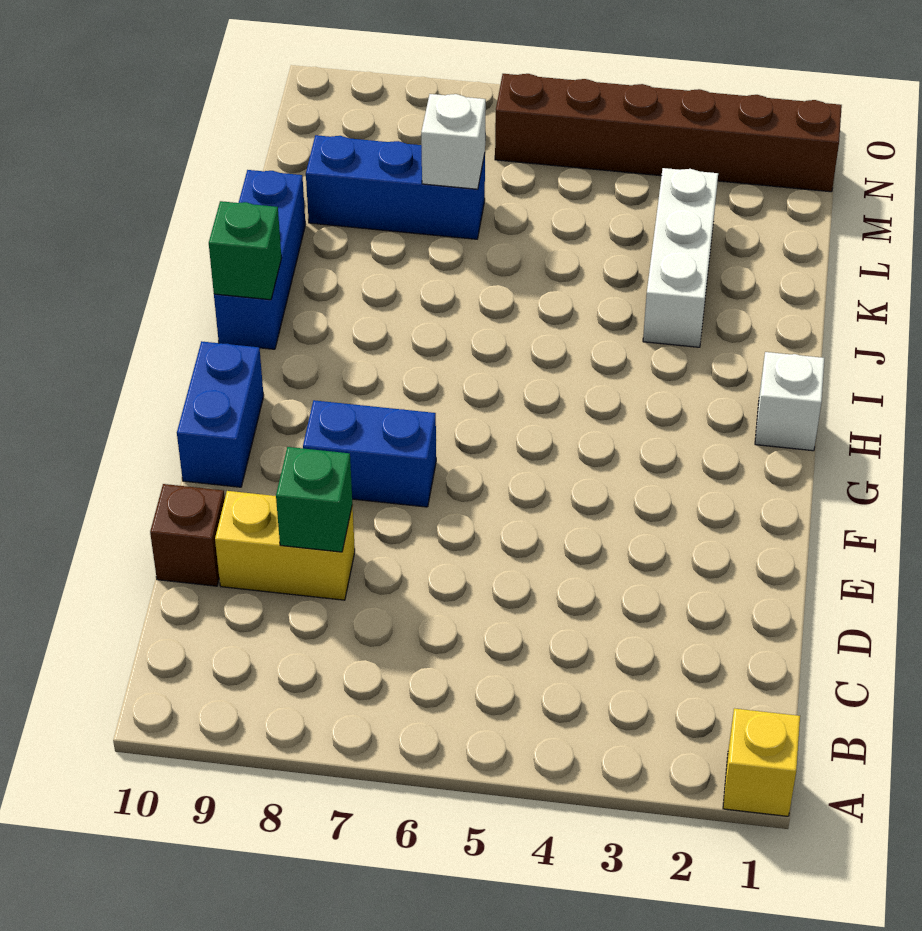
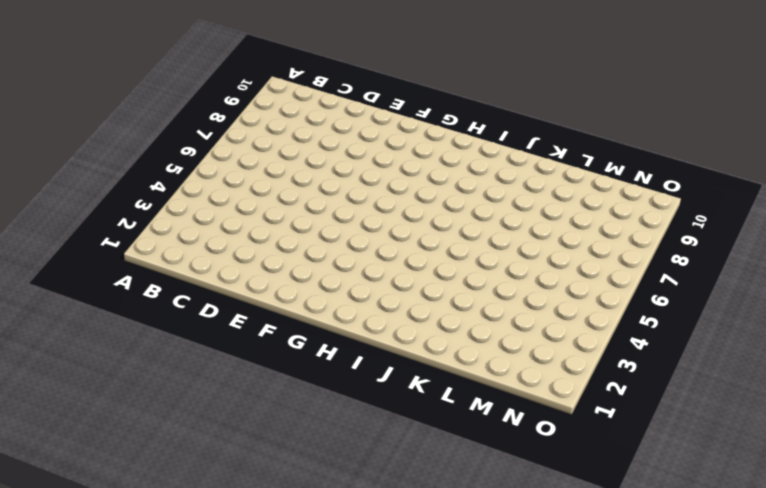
none -> yellow brick A1 level 1
none -> yellow brick D8:D9 level 1
none -> brown brick D10 level 1

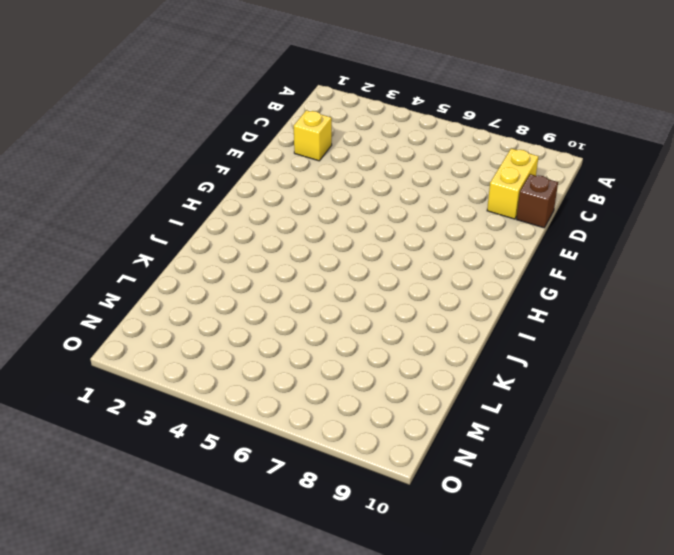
yellow brick C9:D9 level 1 -> yellow brick D8:D9 level 1
yellow brick D2 level 1 -> yellow brick A1 level 1
none -> blue brick F7:F8 level 1
none -> blue brick F10:G10 level 1
none -> white brick H1 level 1

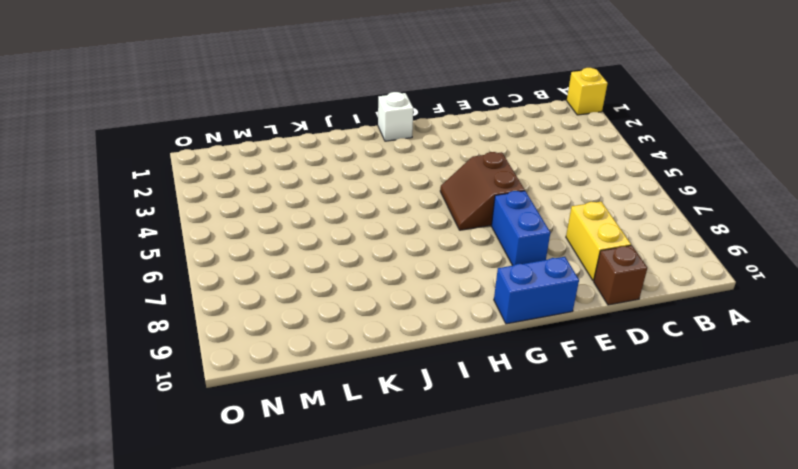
brown slope F5:G6 level 1 top F -> none
none -> blue brick I10:K10 level 1
none -> white brick J3:L3 level 1
none -> blue brick L7:L9 level 1

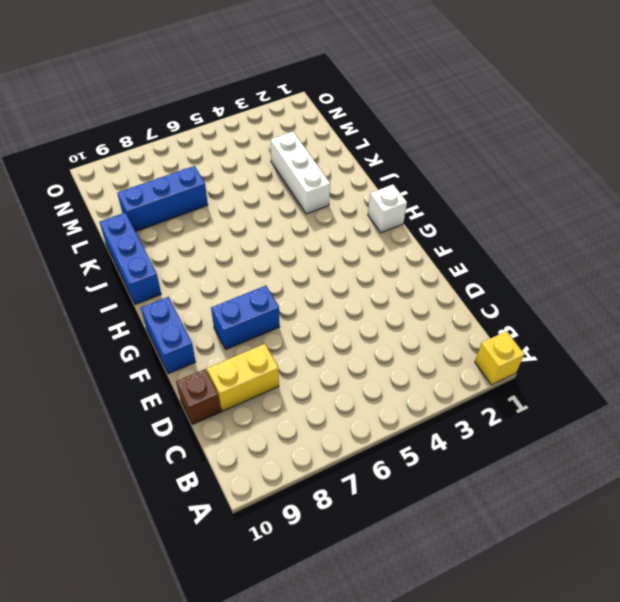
none -> brown brick N1:N6 level 1
none -> green brick D8 level 2
none -> green brick I10 level 2

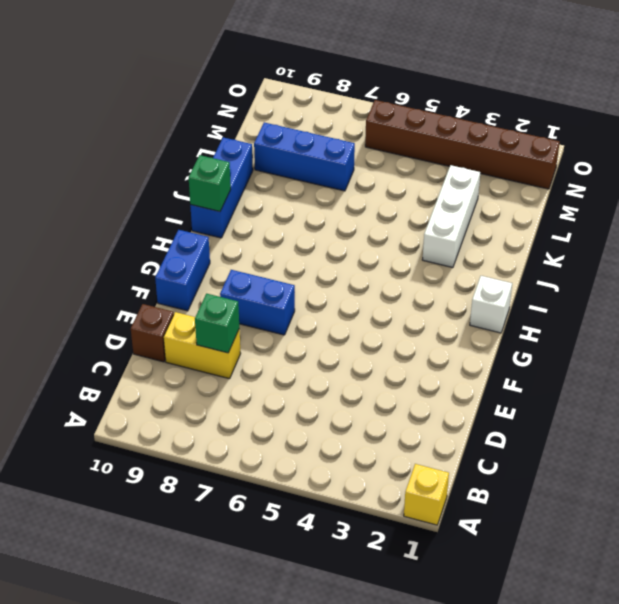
none -> white brick L7 level 2

